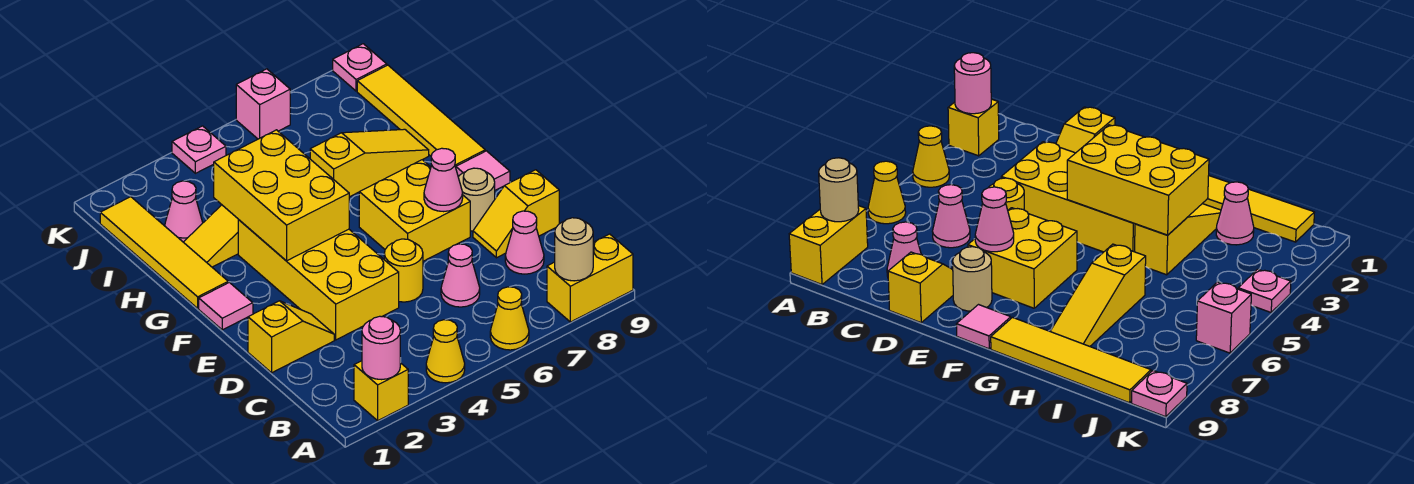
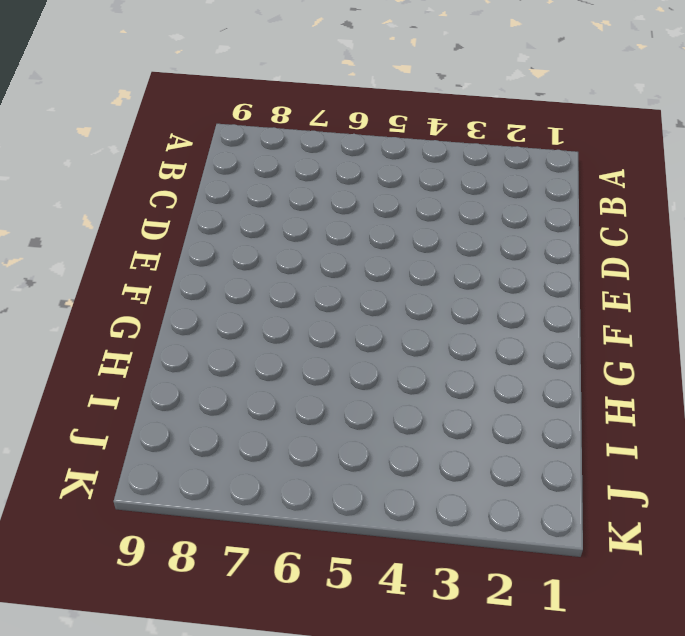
none -> yellow brick A2 level 1
none -> yellow cone A4 level 1
none -> yellow cone A6 level 1

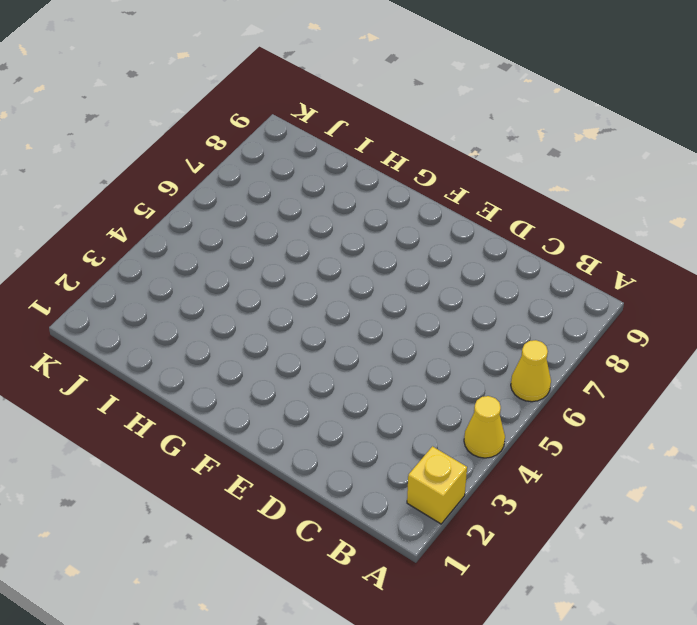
none -> yellow brick A8:A9 level 1
none -> pink cone C6 level 1
none -> pink cone C8 level 1

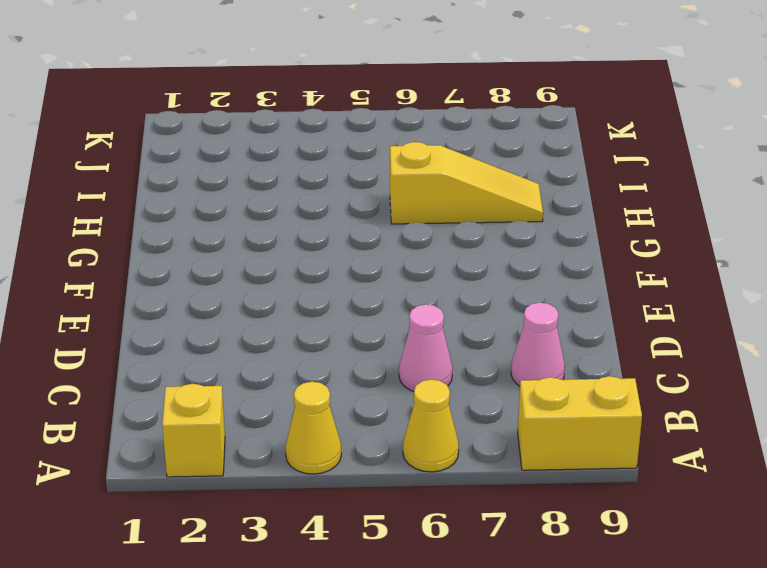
none -> yellow slope D1:D2 level 1 top 1
none -> yellow brick D3:G4 level 1
none -> yellow round brick D5 level 1

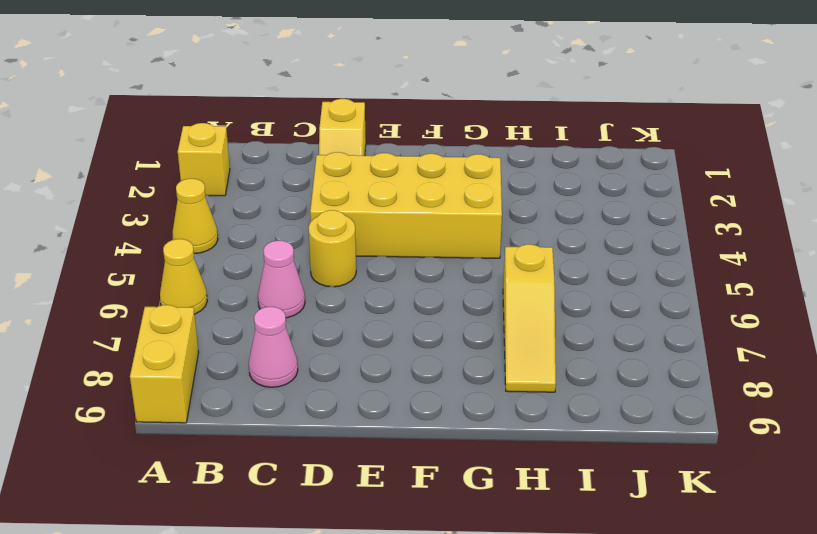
none -> yellow slope D8:D9 level 1 top 9
none -> yellow brick E6:F7 level 1
none -> tan round brick E8 level 1

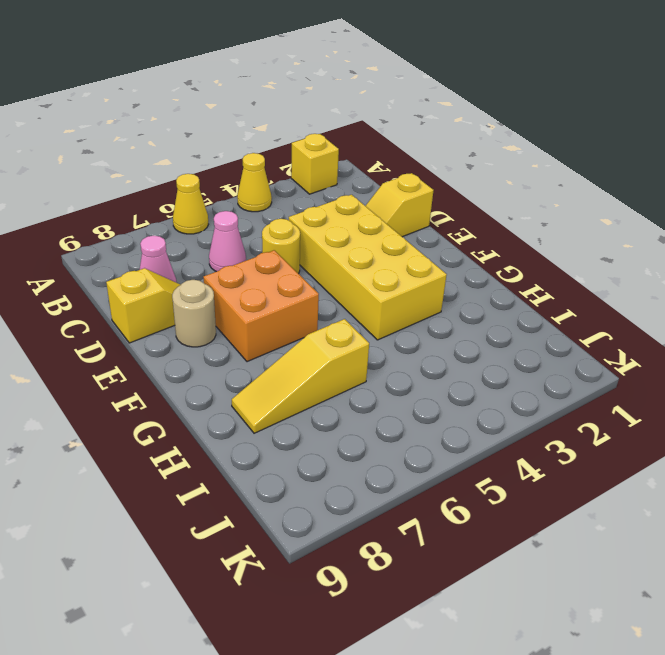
orange brick E6:F7 level 1 -> yellow brick E6:F7 level 1
none -> yellow brick A8:A9 level 1
none -> pink tile F1 level 1
none -> pink tile F9 level 1

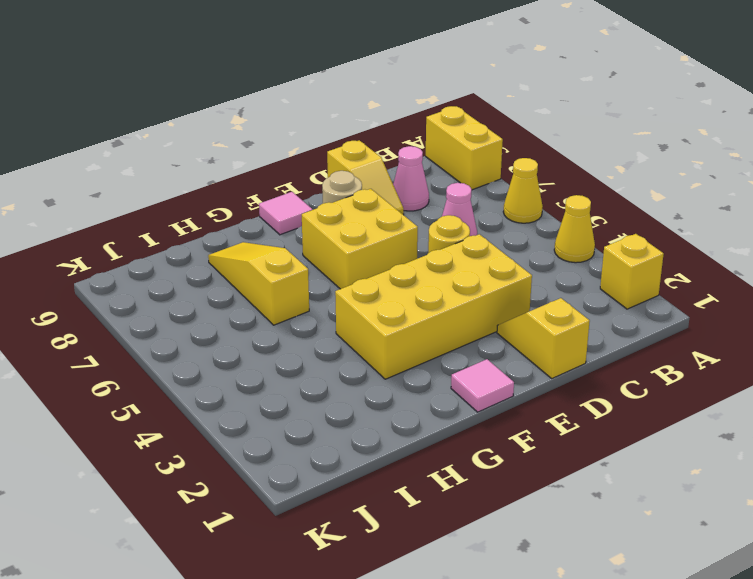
none -> yellow tile G1:J1 level 1
none -> yellow tile G9:J9 level 1
none -> yellow slope H2:H4 level 1 top 4

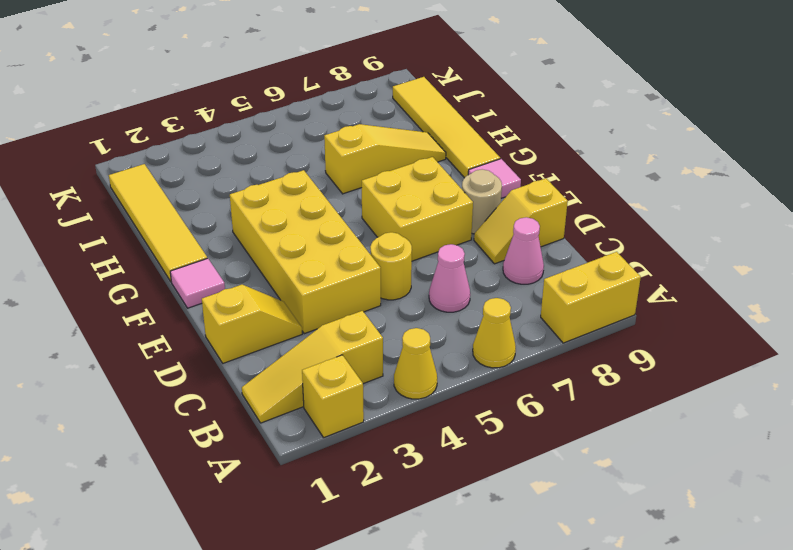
yellow slope B1:B3 level 1 top 3 -> yellow slope H2:H4 level 1 top 4
none -> pink cone I2 level 1
none -> pink plate K4 level 1
none -> pink brick K6 level 1

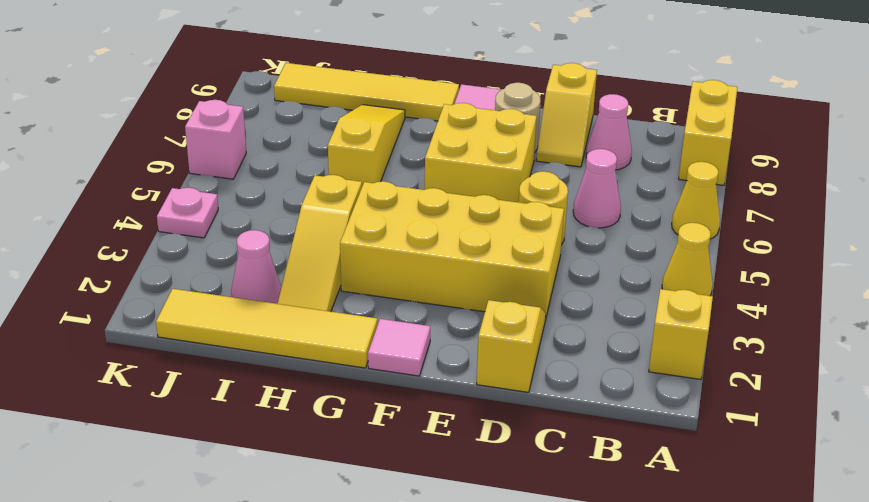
none -> pink plate K9 level 1
none -> pink round brick A2 level 2
none -> tan round brick A8 level 2

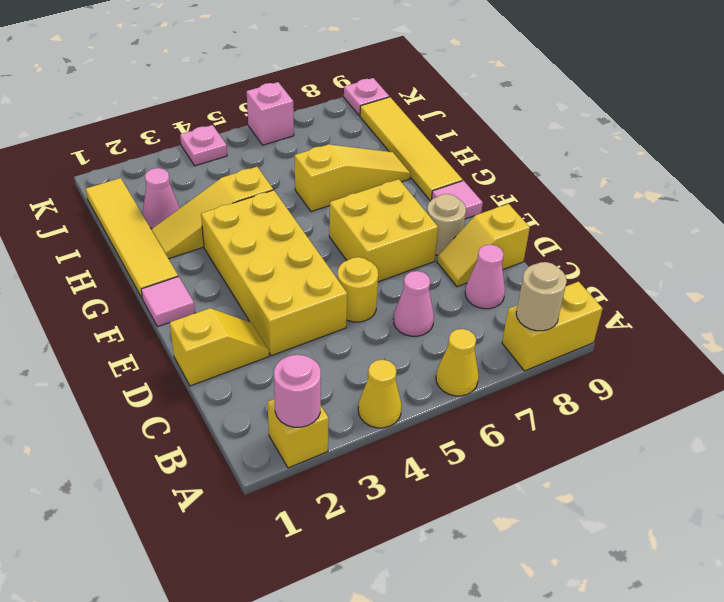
none -> pink cone E7 level 2
none -> yellow brick F3:H4 level 2

